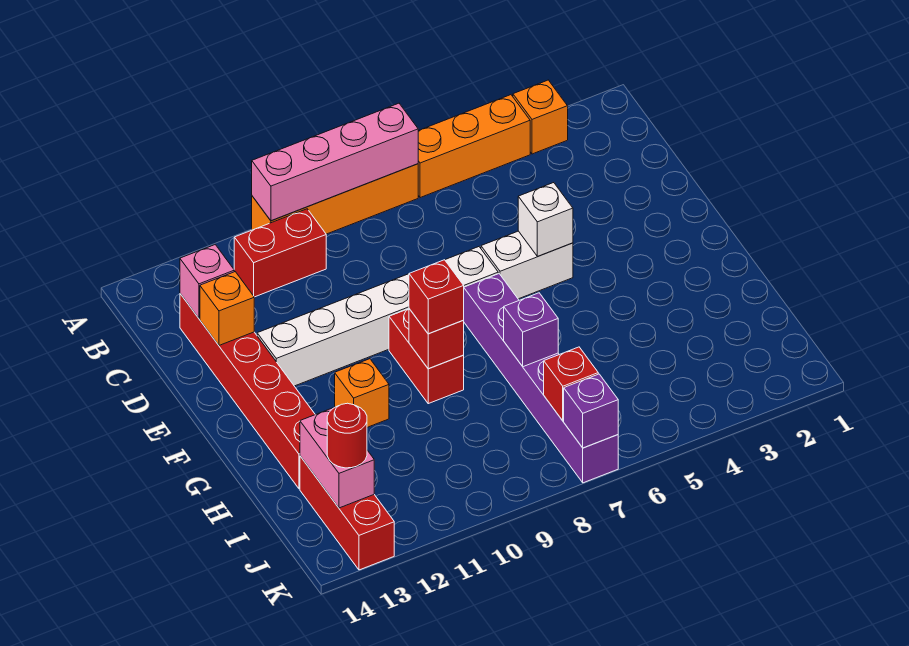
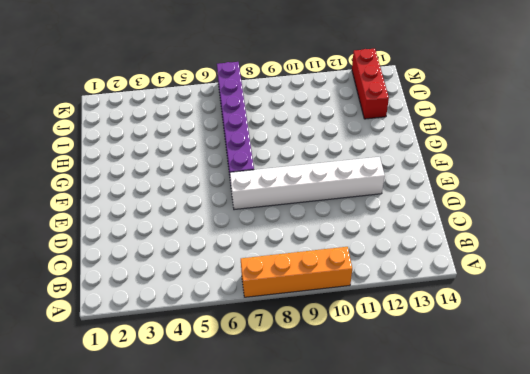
none -> orange brick A3 level 1
none -> orange brick A4:A6 level 1
none -> red brick B10:B11 level 1

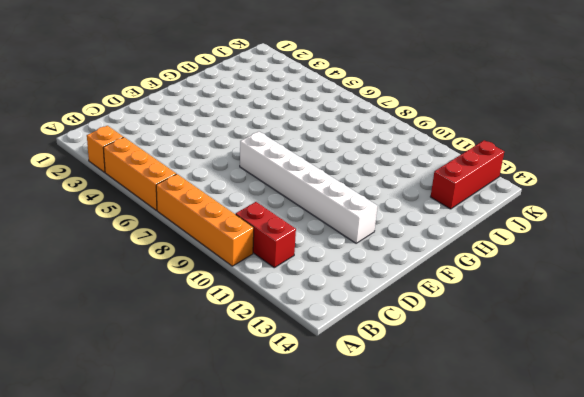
none -> red brick C13:H13 level 1
none -> white brick E5:E6 level 1
none -> purple brick F7:K7 level 1

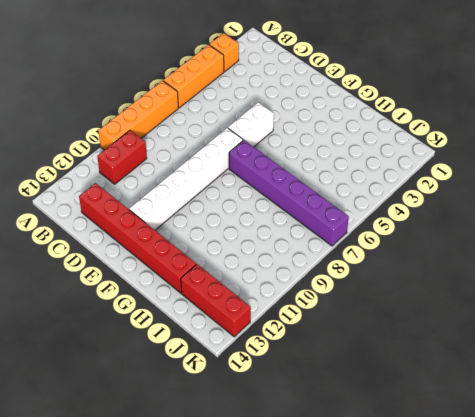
none -> red brick F9:G9 level 1
none -> orange brick G11 level 1
none -> pink brick A7:A10 level 2

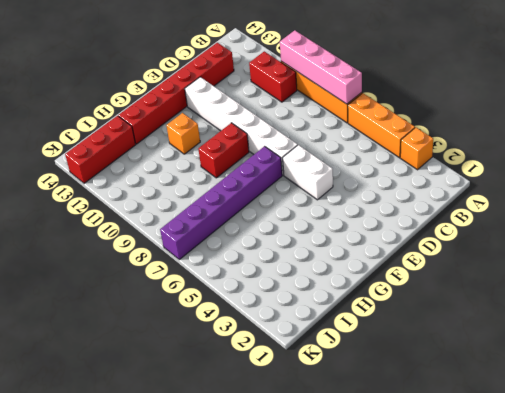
none -> pink brick C13 level 2
none -> orange brick D13 level 2
none -> white brick E5 level 2

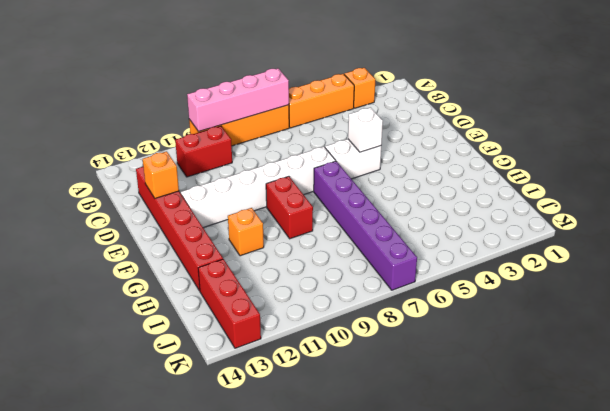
none -> pink brick C13 level 2
none -> red brick G9 level 2
none -> purple brick H7 level 2

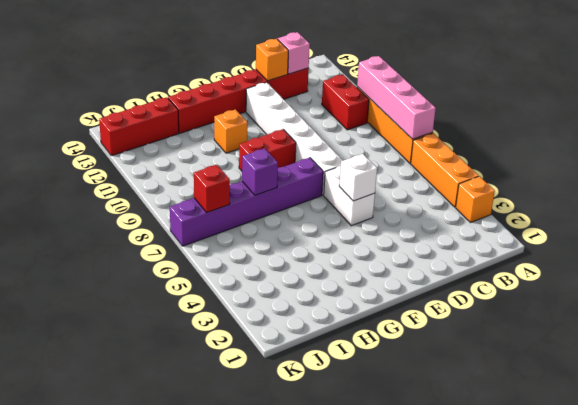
none -> red brick G9 level 2
none -> pink brick I13:J13 level 2
none -> purple brick K7 level 2

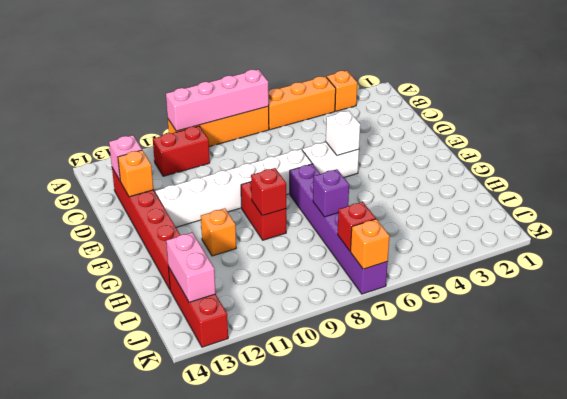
orange brick K7 level 2 -> purple brick K7 level 2
none -> red brick G9 level 3
none -> red round brick J13 level 3

